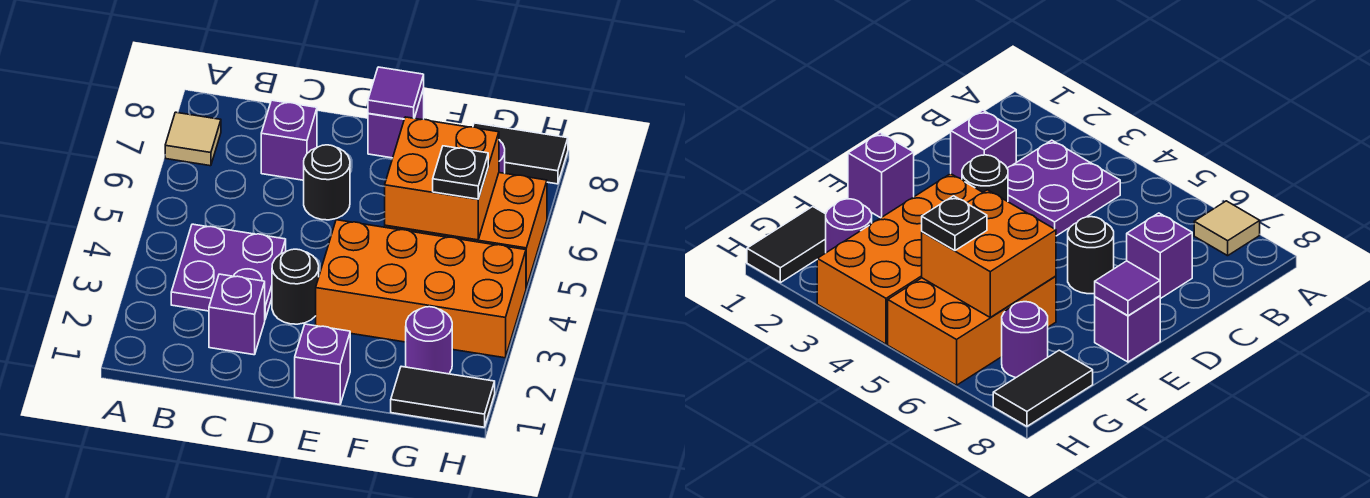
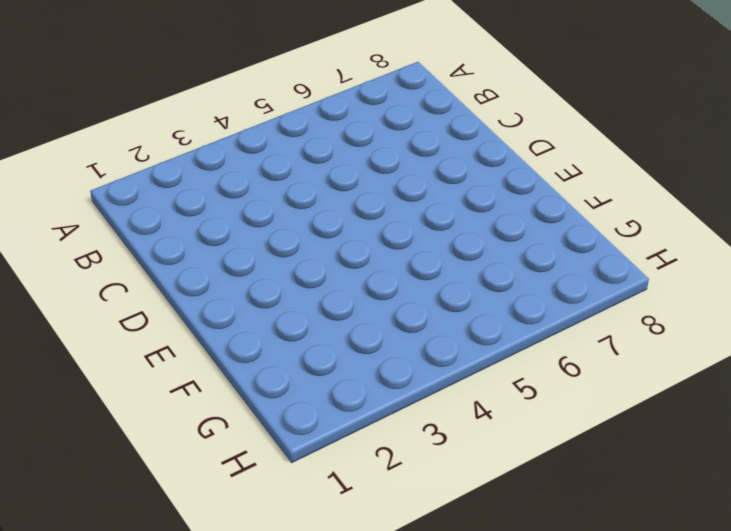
none -> tan tile A7 level 1
none -> purple plate B3:C4 level 1
none -> purple brick C2 level 1

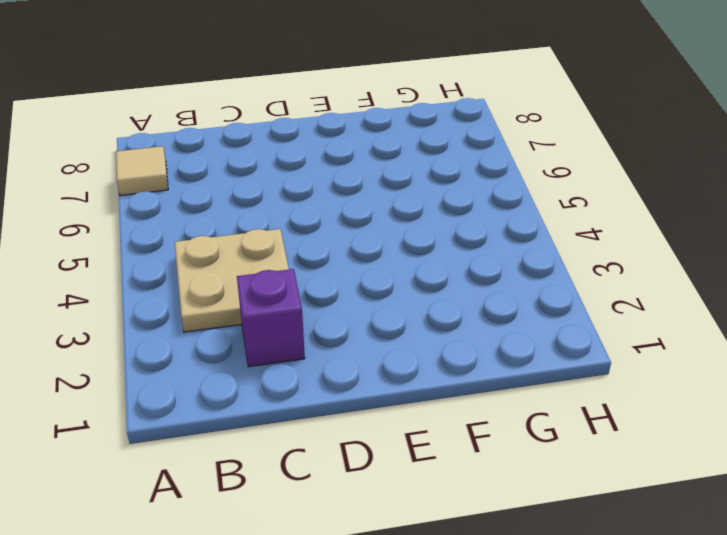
tan plate B3:C4 level 1 -> purple plate B3:C4 level 1
none -> purple brick C7 level 1
none -> black round brick D3 level 1
none -> black round brick D6 level 1

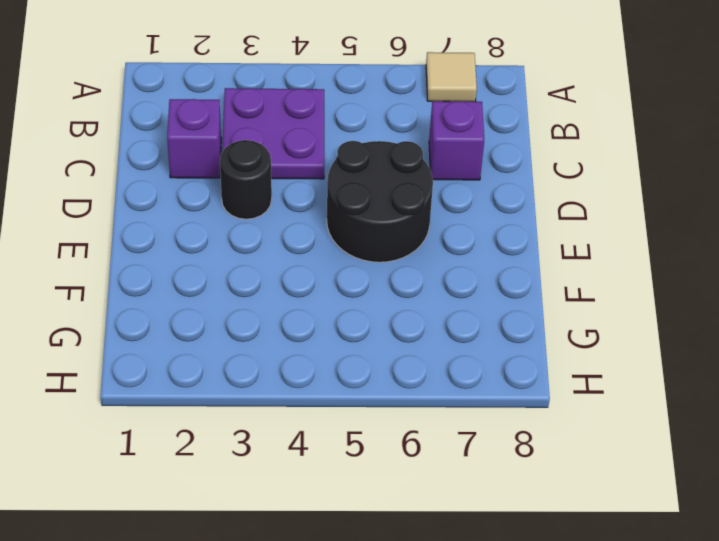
black round brick D5:E6 level 1 -> black round brick D6 level 1
none -> purple brick E1 level 1
none -> orange brick E3:H4 level 1
none -> purple brick E8 level 1

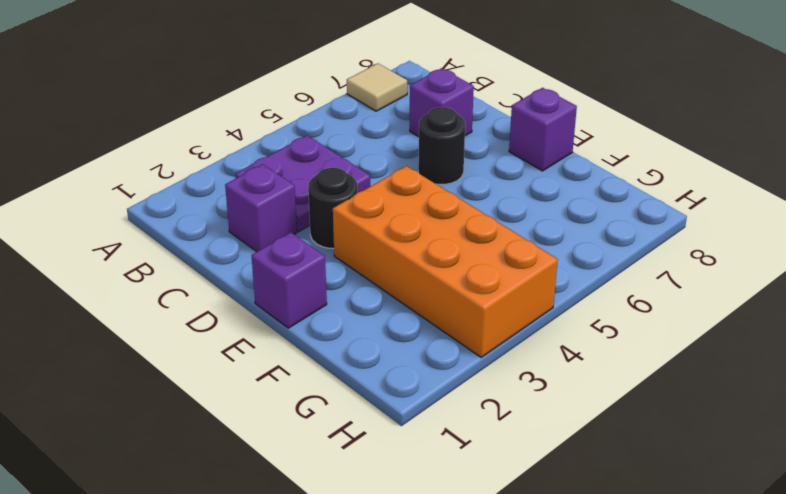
none -> orange brick F5:H6 level 1
none -> black tile G1:H1 level 1
none -> purple round brick G2 level 1

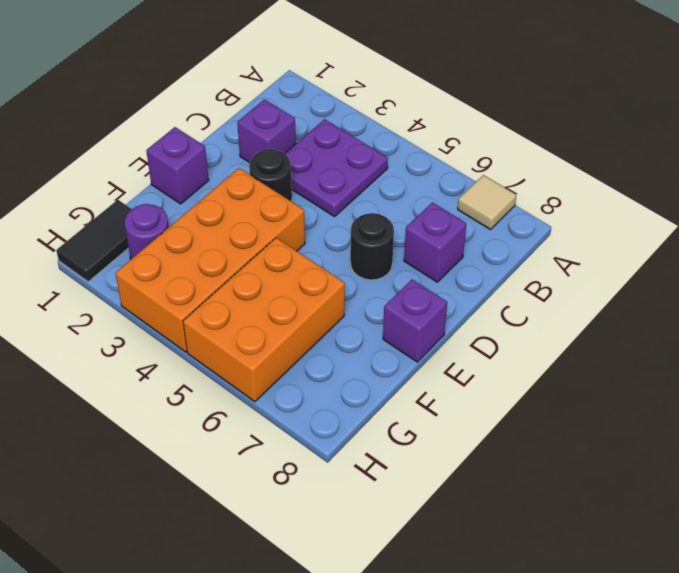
none -> purple round brick G7 level 1
none -> black tile G8:H8 level 1
none -> purple tile E8 level 2

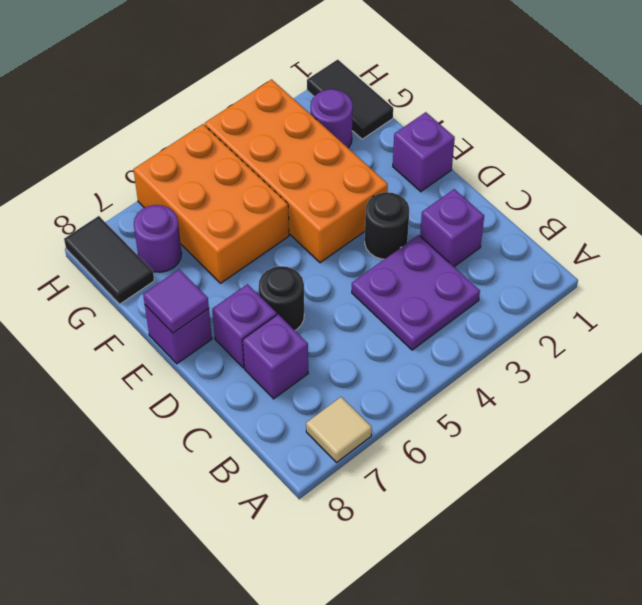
purple brick D7 level 1 -> none
none -> orange brick F5:G6 level 2
none -> black plate G5 level 3

